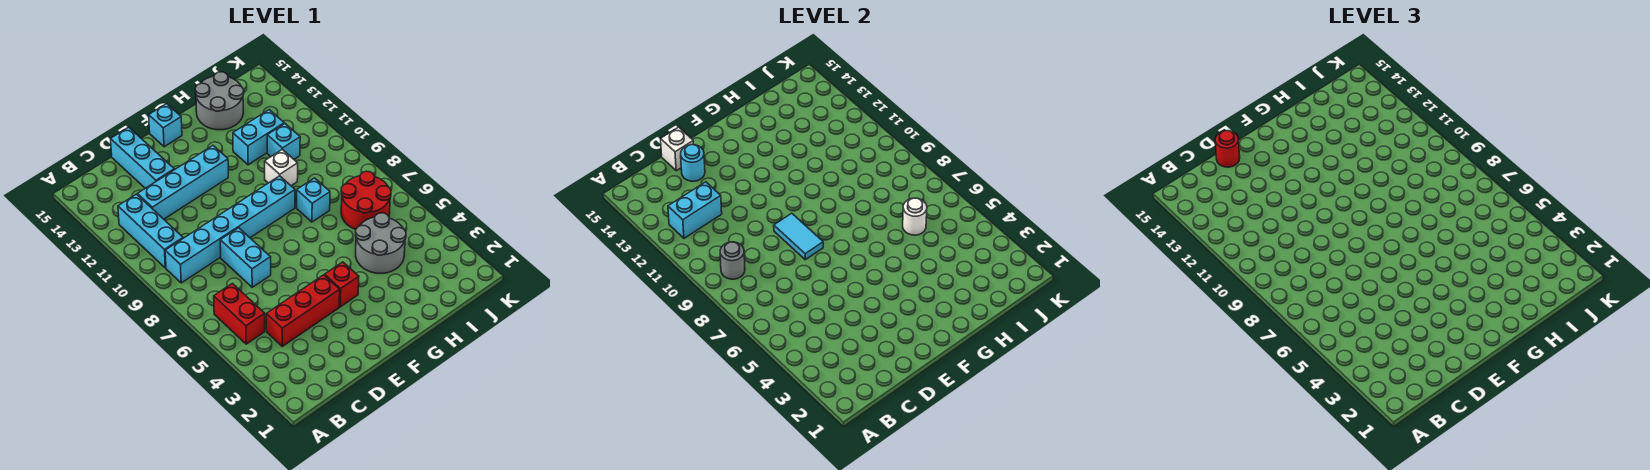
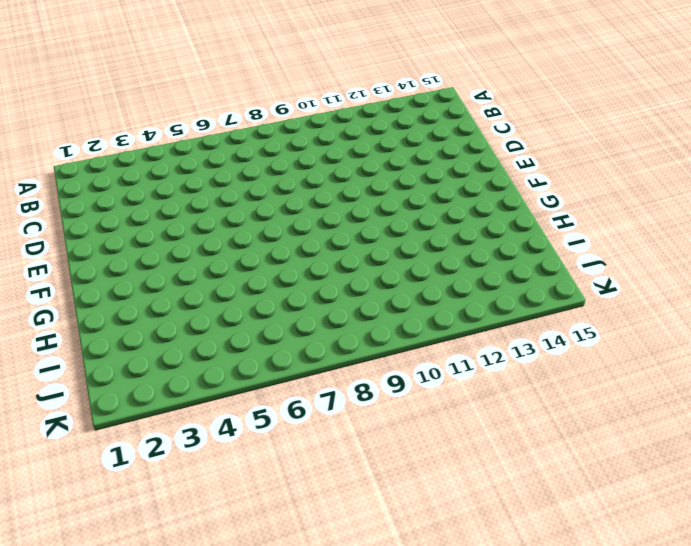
none -> red brick B5:B6 level 1
none -> cyan brick B9:G9 level 1
none -> cyan brick B10:B12 level 1

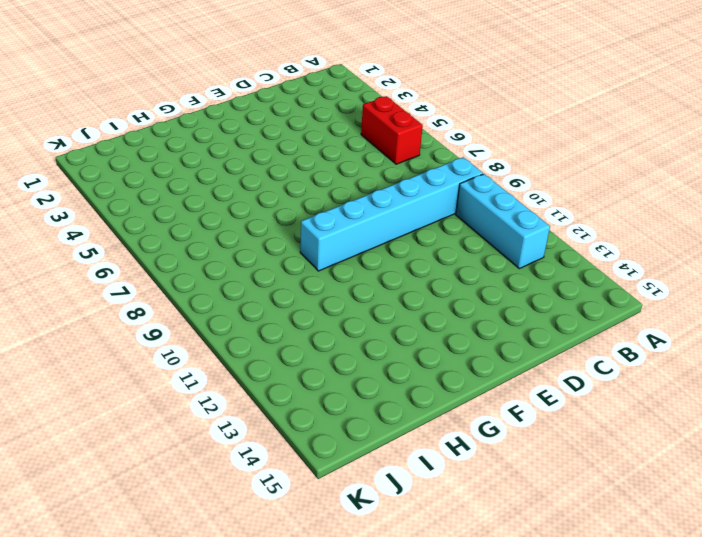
none -> red brick C4:E4 level 1
none -> cyan brick C12:F12 level 1
none -> cyan brick D7:D8 level 1

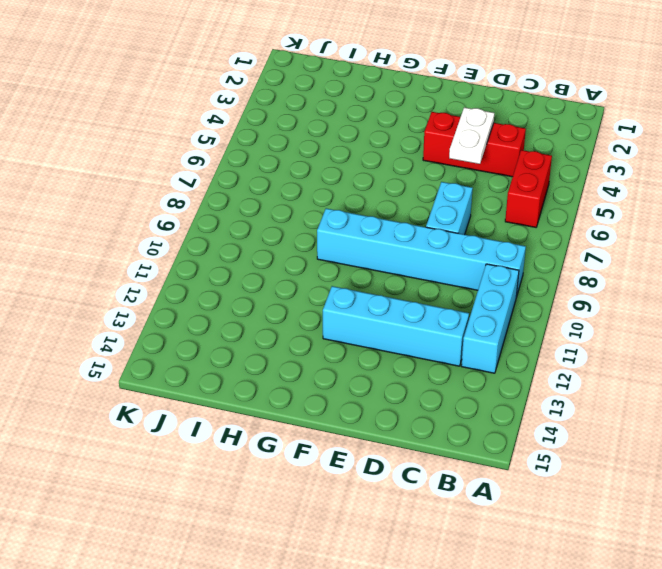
white plate D4:D5 level 2 -> none
none -> cyan brick D13:D15 level 1
none -> red brick F4 level 1
none -> cyan brick F15 level 1

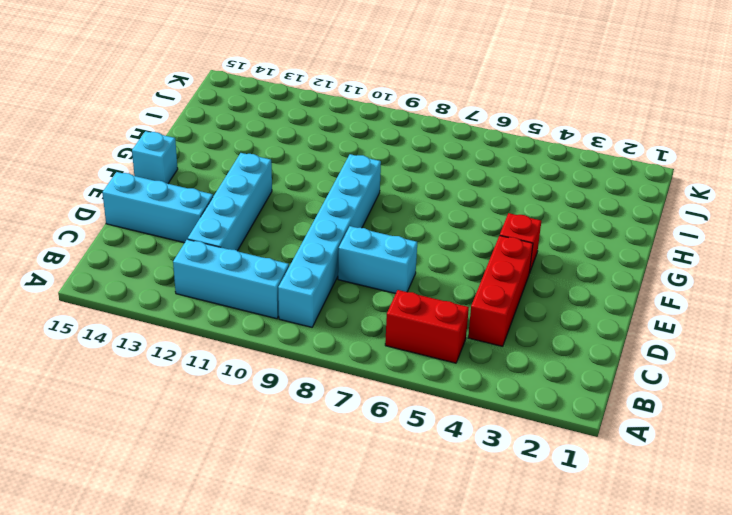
none -> grey round brick H4:I5 level 1
none -> cyan brick H8 level 1
none -> white brick H10 level 1

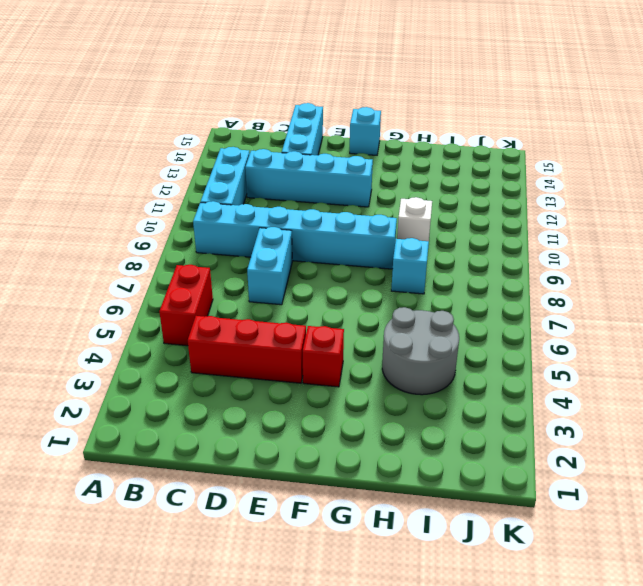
none -> cyan brick H12:I12 level 1
none -> grey round brick H14:I15 level 1
none -> red round brick I6:J7 level 1

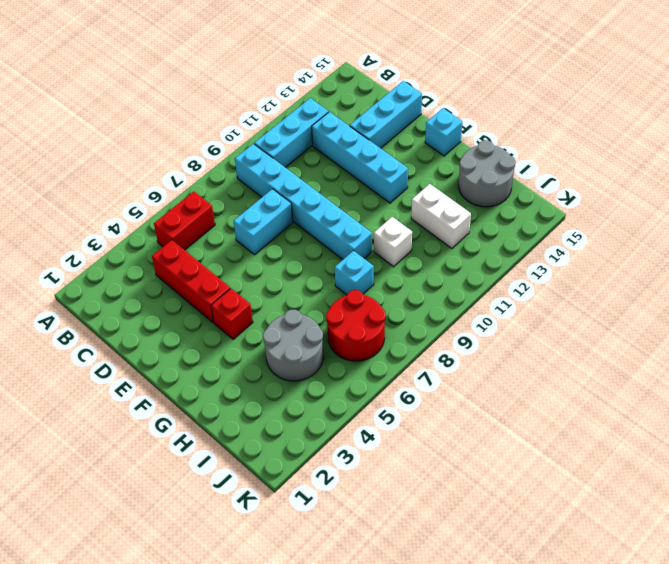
white brick H12:I12 level 1 -> cyan brick H12:I12 level 1
none -> cyan brick I11 level 1
none -> grey round brick B9 level 2
none -> cyan brick B12:C12 level 2

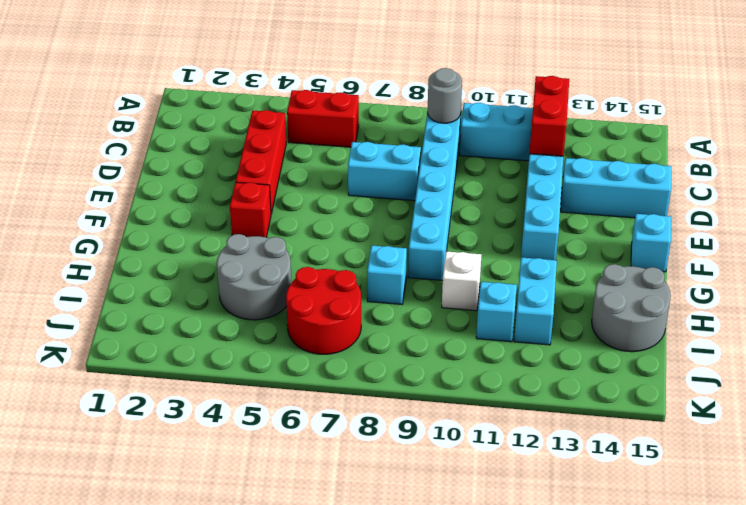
red brick B12:C12 level 2 -> cyan brick B12:C12 level 2
none -> cyan round brick D14 level 2
none -> white brick D15 level 2
none -> cyan tile E8:E9 level 2

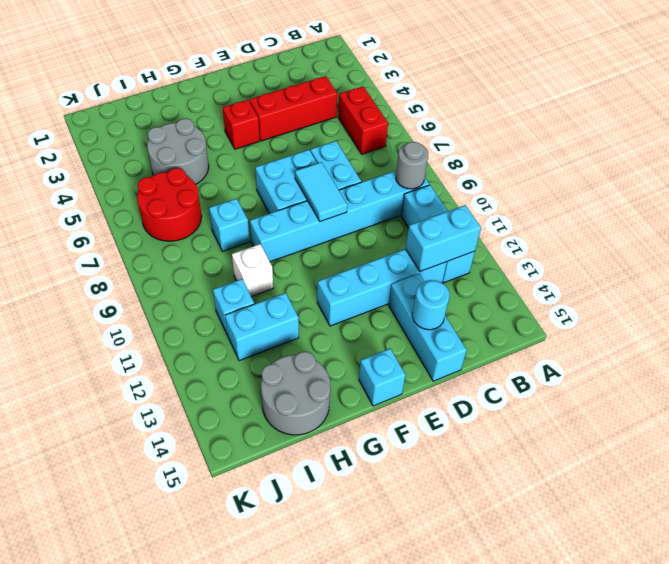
cyan brick E7:F8 level 1 -> none
none -> white brick D15 level 2
none -> white round brick I6 level 2
none -> red round brick D15 level 3

